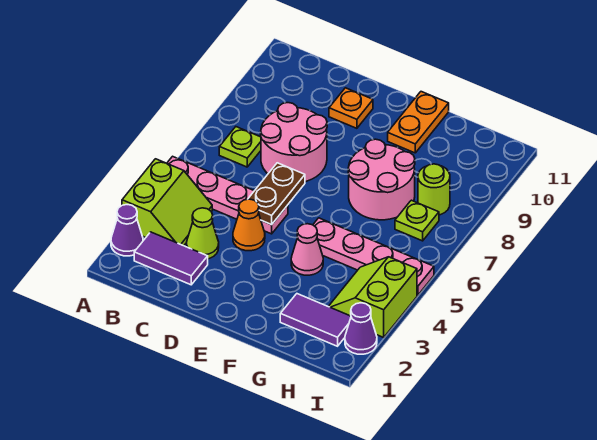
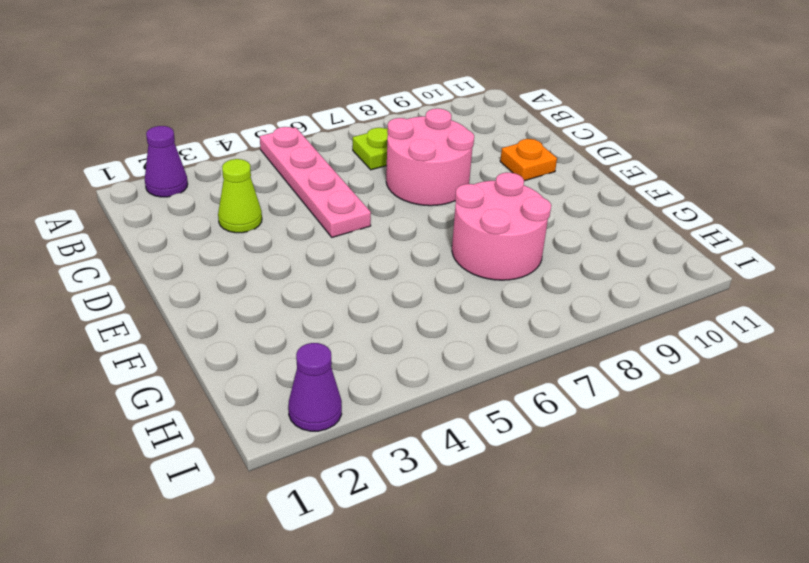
none -> lime slope A3:B4 level 1 top A
none -> purple tile B2:C2 level 1
none -> orange cone D4 level 1

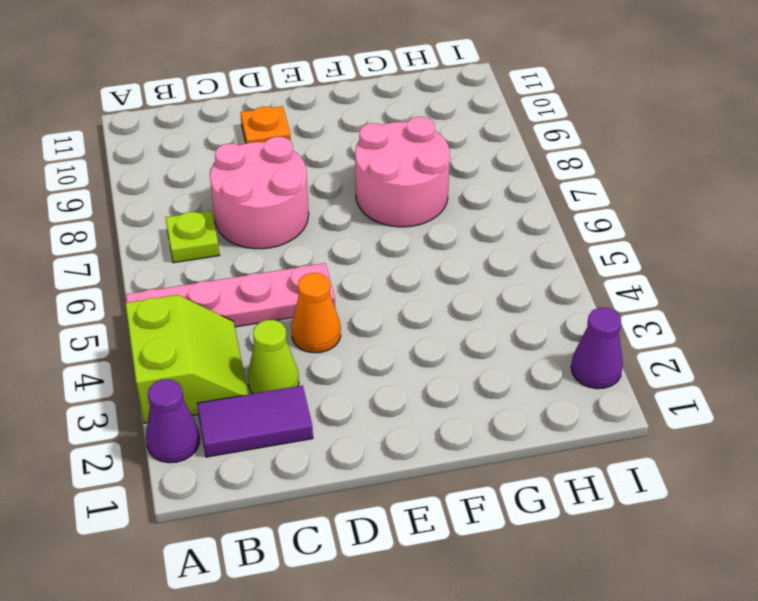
none -> pink cone F4 level 1
none -> pink plate F5:I5 level 1
none -> orange plate F10:F11 level 1

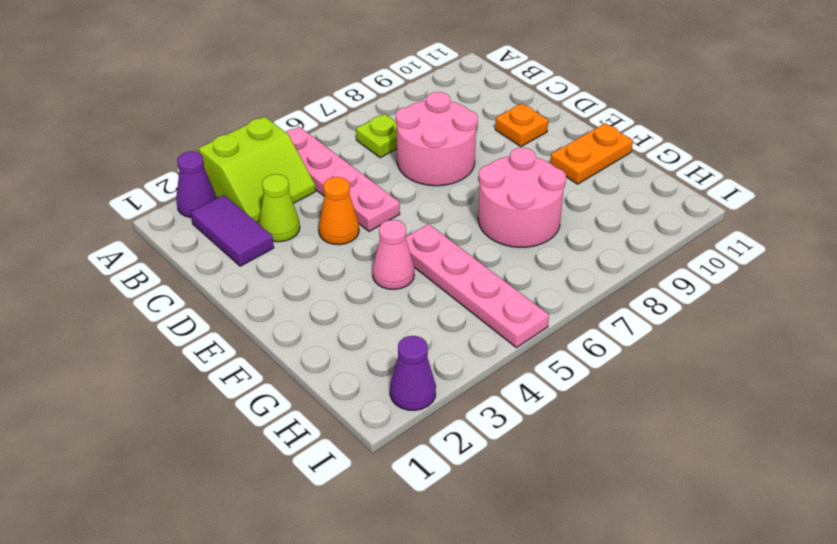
none -> purple tile G2:H2 level 1
none -> lime slope H3:I4 level 1 top I
none -> lime plate H7 level 1

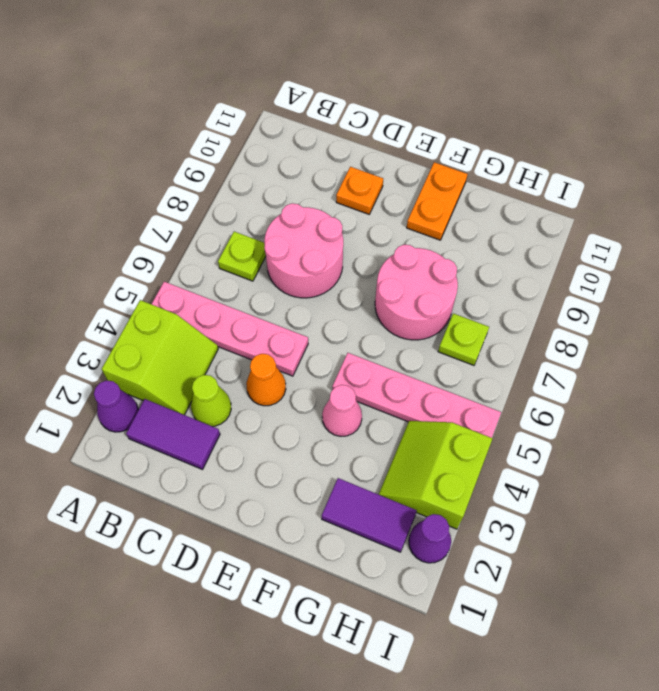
none -> lime round brick H8 level 1
none -> brown plate D5:D6 level 2

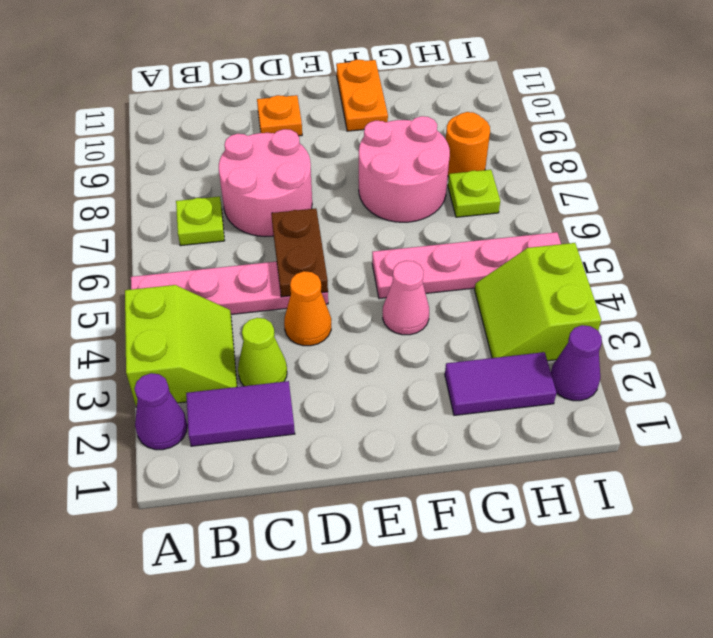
orange round brick H8 level 1 -> lime round brick H8 level 1

